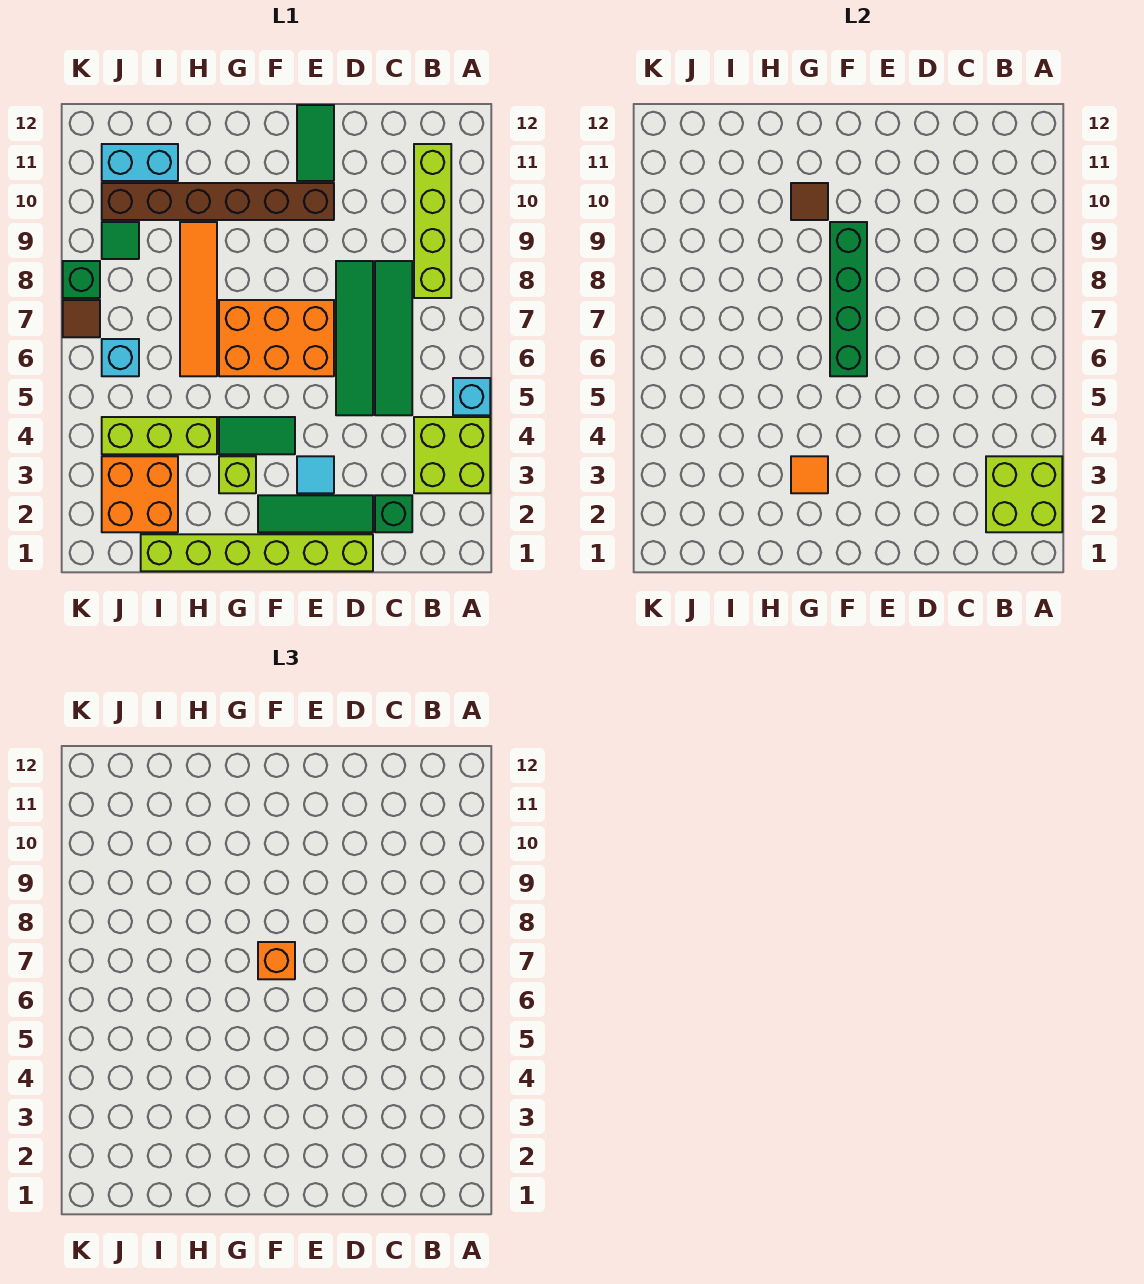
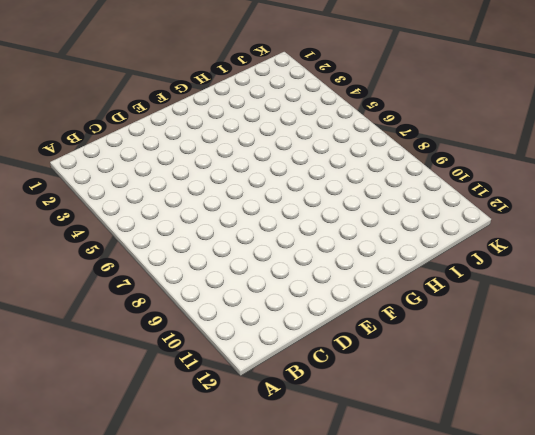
none -> lime brick A3:B4 level 1
none -> cyan brick A5 level 1
none -> lime brick B8:B11 level 1

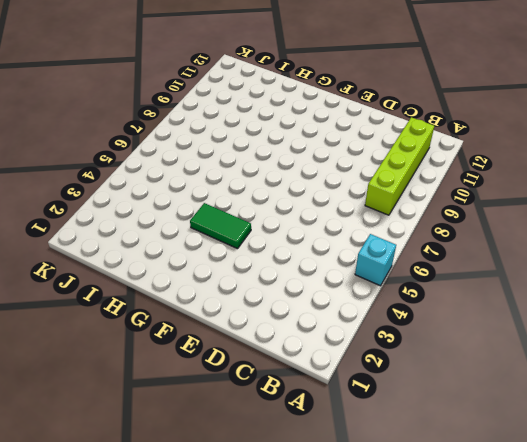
none -> lime brick A3:B4 level 1
none -> green brick C2 level 1
none -> green tile C5:C8 level 1

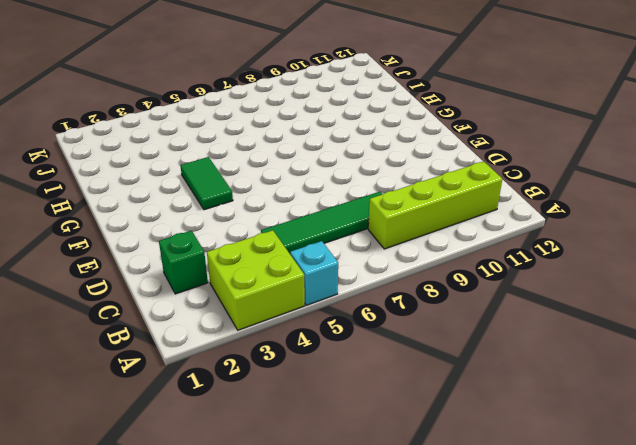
none -> lime brick D1:I1 level 1
none -> green tile D2:F2 level 1
none -> green tile D5:D8 level 1

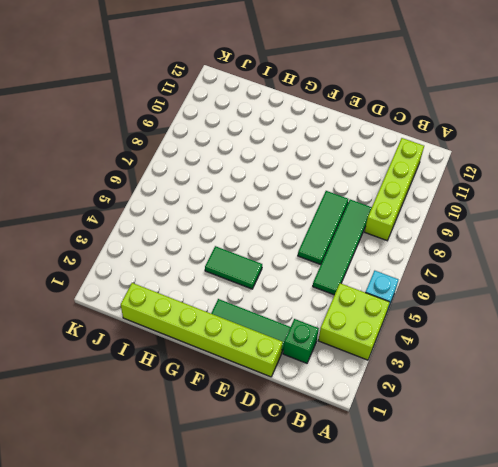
green tile D6:D8 level 1 -> green tile D5:D8 level 1
none -> cyan tile E3 level 1
none -> orange brick E6:G7 level 1
none -> brown brick E10:J10 level 1

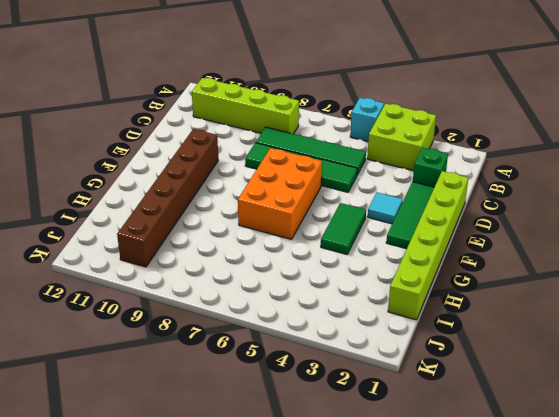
none -> green tile E11:E12 level 1
none -> lime brick G3 level 1
none -> lime brick H4:J4 level 1

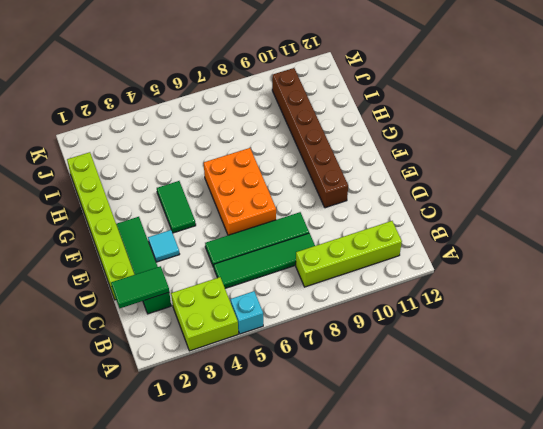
green tile C1:C2 level 2 -> green tile E11:E12 level 1
none -> lime brick G3 level 1
none -> lime brick H4:J4 level 1
none -> orange tile H6:H9 level 1

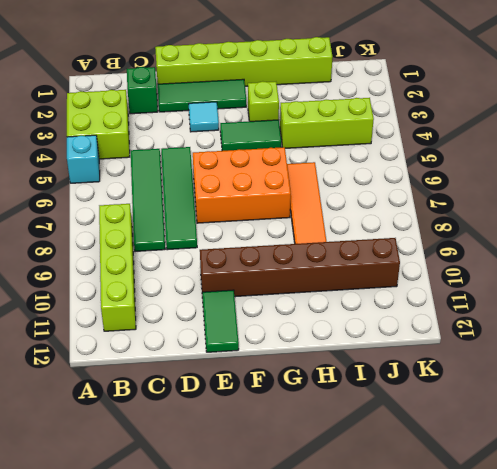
none -> orange brick I2:J3 level 1
none -> cyan brick I11:J11 level 1
none -> cyan brick J6 level 1

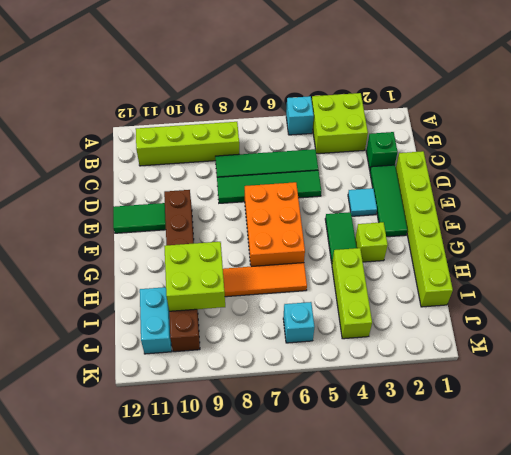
lime brick H9:I10 level 2 -> lime brick A2:B3 level 2
none -> orange brick I2:J3 level 1
none -> green tile J9 level 1
none -> brown tile K7 level 1

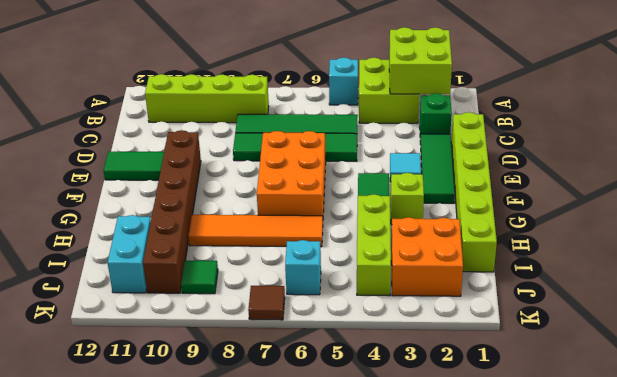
none -> green brick K8 level 1
none -> green brick F6:F9 level 2
none -> orange tile G3 level 2

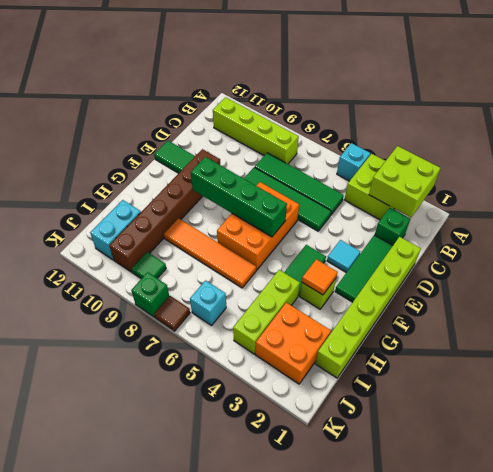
none -> brown tile G10 level 2
none -> orange brick F7 level 3

